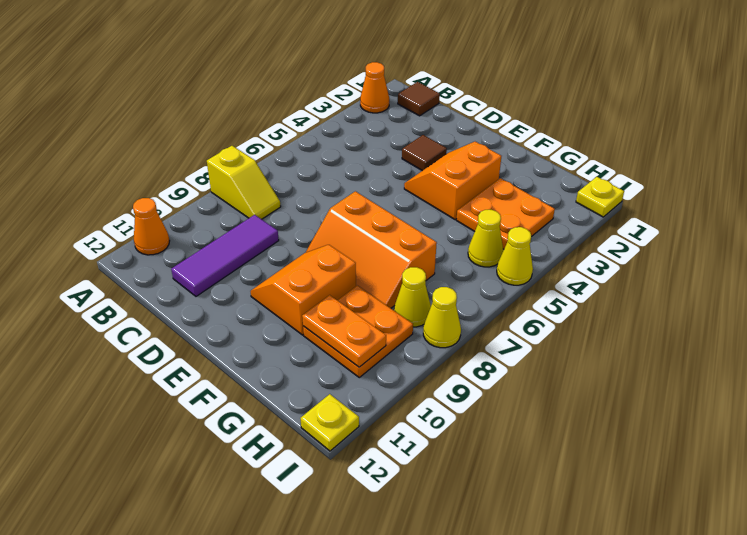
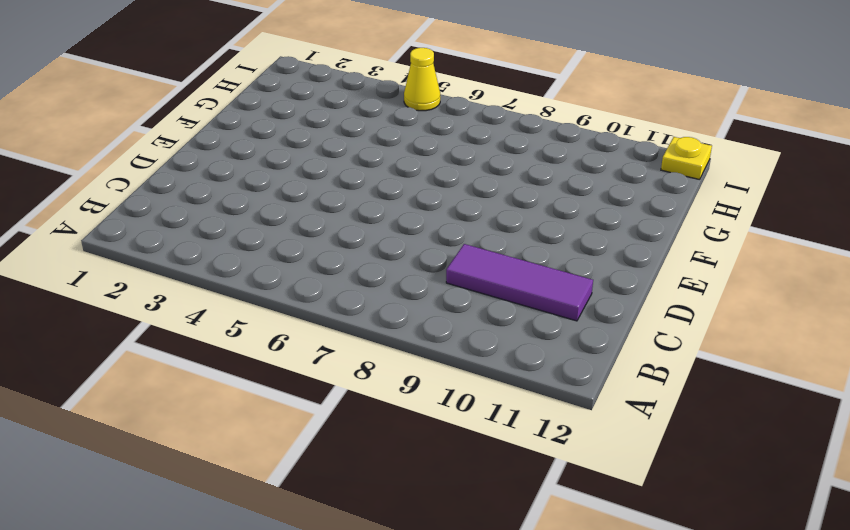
none -> orange cone A2 level 1
none -> yellow slope A8:B8 level 1 top A
none -> orange cone A11 level 1

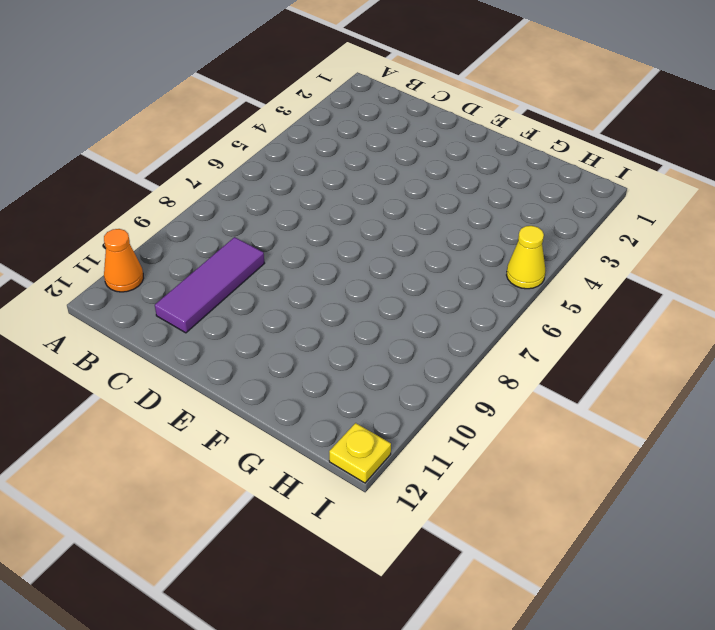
none -> orange cone A2 level 1
none -> yellow slope A8:B8 level 1 top A
none -> brown tile B1 level 1

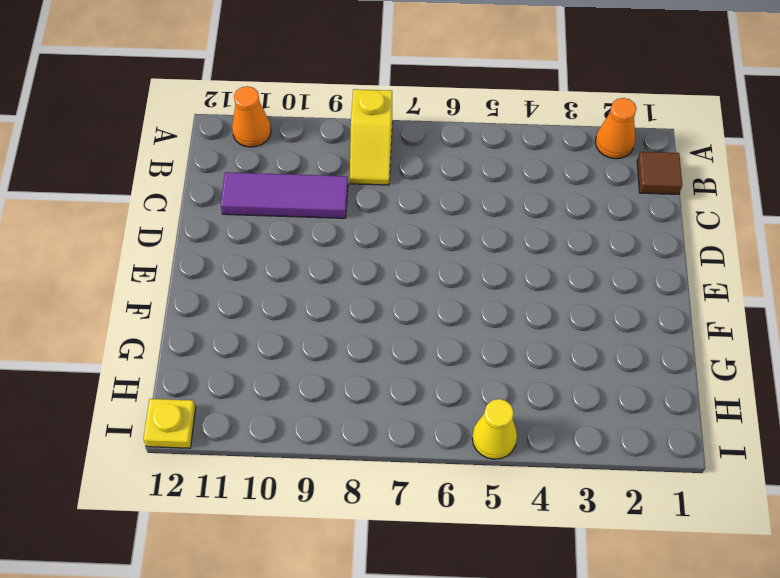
none -> brown tile D3 level 1
none -> orange slope E3:F4 level 1 top F
none -> orange slope E7:G8 level 1 top 7

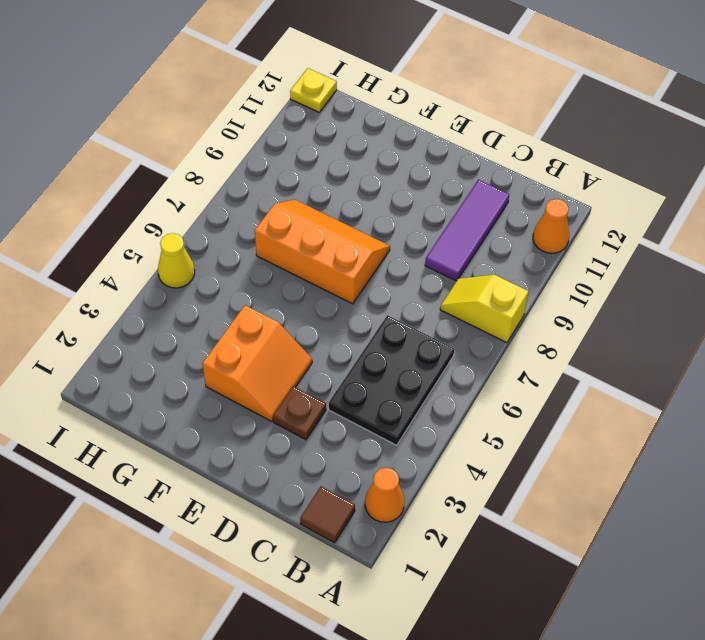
black plate B4:C6 level 1 -> none
brown plate D3 level 1 -> brown tile D3 level 1
none -> orange slope E9:F10 level 1 top F
none -> orange plate G3:H4 level 1
none -> orange plate G9:H10 level 1

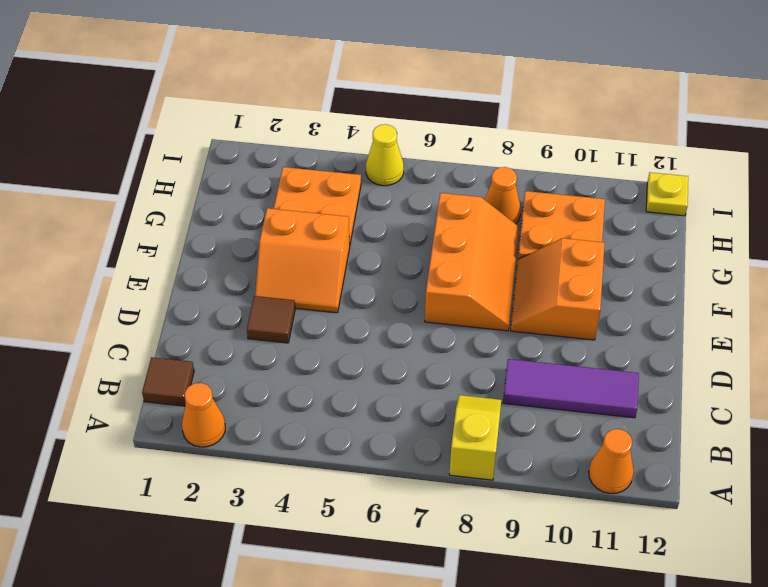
orange slope E9:F10 level 1 top 10 -> orange slope E9:F10 level 1 top F
orange cone H8 level 1 -> yellow cone H8 level 1
none -> yellow cone H5 level 1
none -> yellow plate I1 level 1
none -> yellow cone I8 level 1

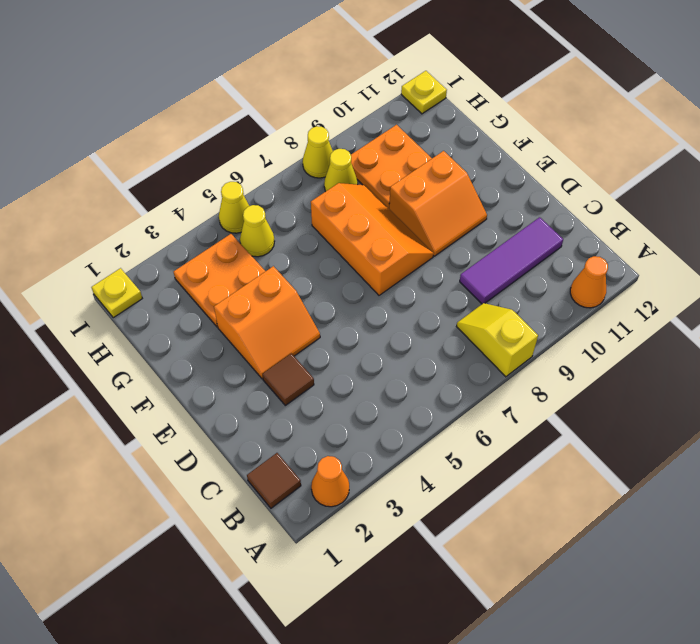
none -> orange plate G10:H10 level 2

